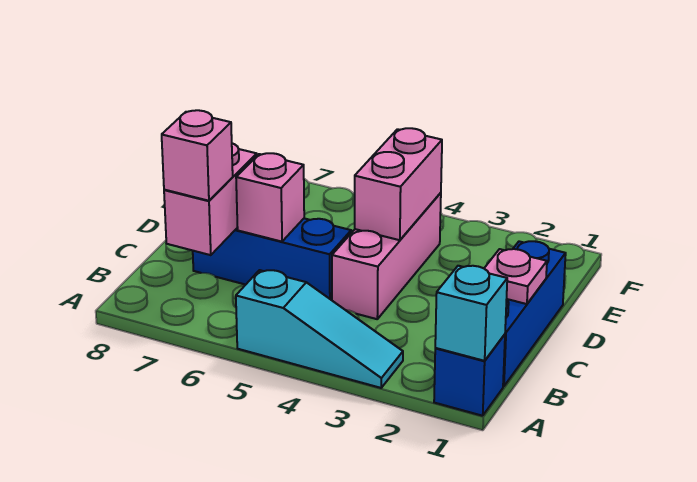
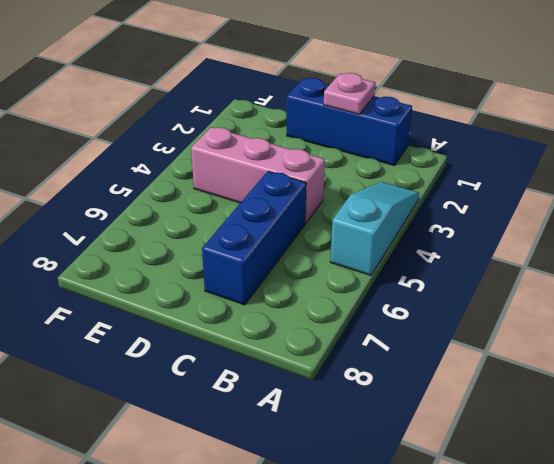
none -> blue brick A1 level 1
none -> cyan brick A1 level 2

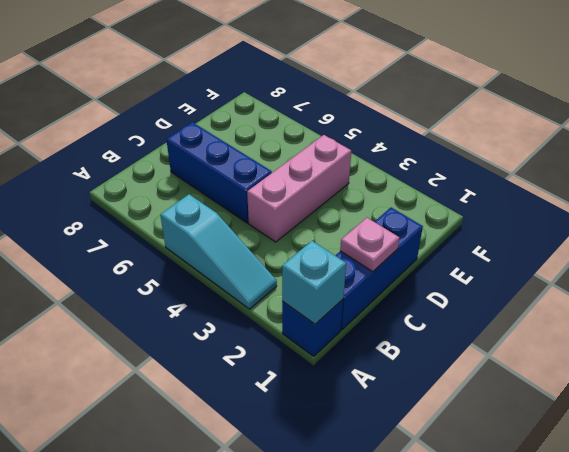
none -> pink brick B7:C7 level 2
none -> pink brick C6 level 2

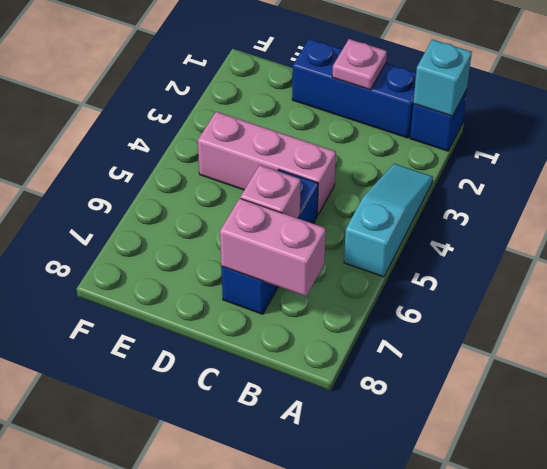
none -> pink brick D4:E4 level 2
none -> pink brick B7 level 3

